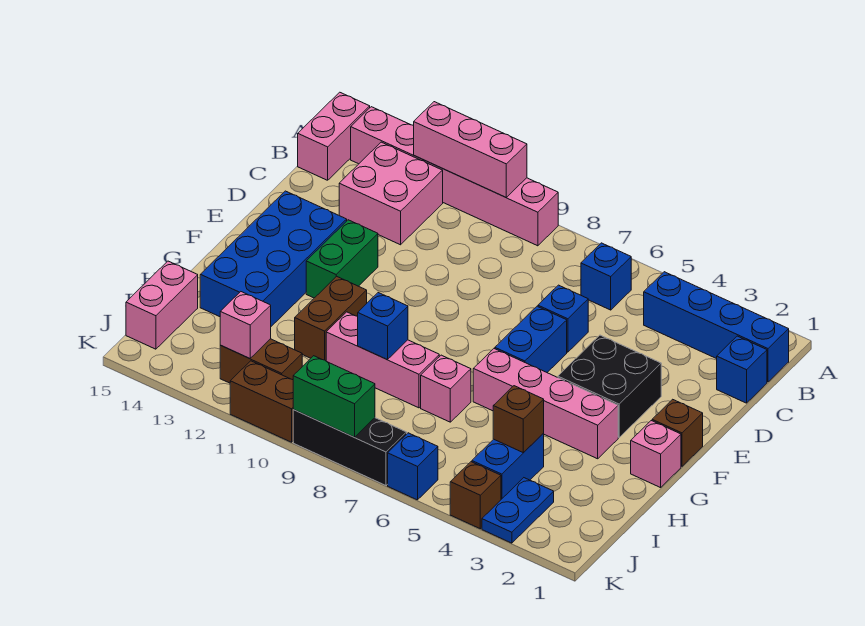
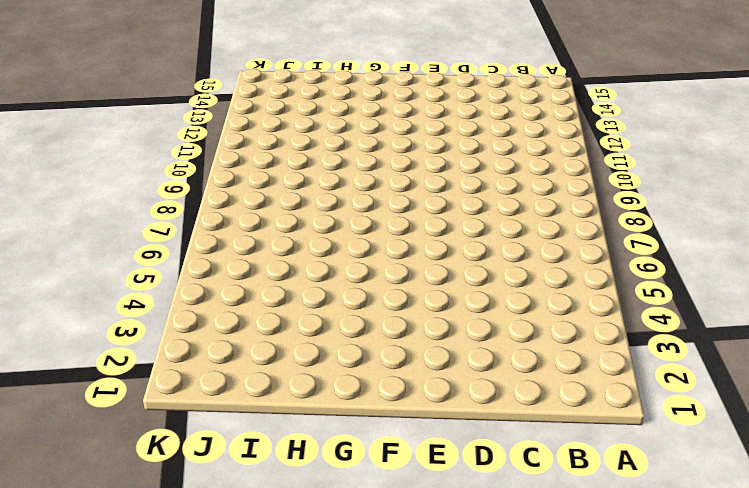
none -> pink brick A9:A14 level 1
none -> pink brick A15:B15 level 1
none -> blue brick B1:B4 level 1
none -> blue brick B6 level 1

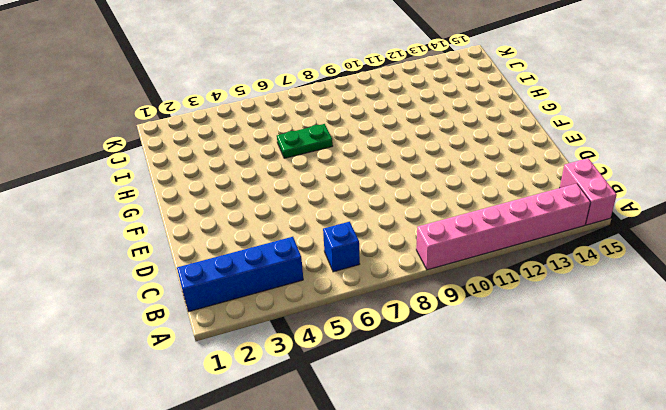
green plate H6:H7 level 1 -> pink brick H7 level 1
none -> pink brick B12:C13 level 1
none -> blue brick C1 level 1
none -> blue brick D6 level 1
none -> black brick E3:F4 level 1

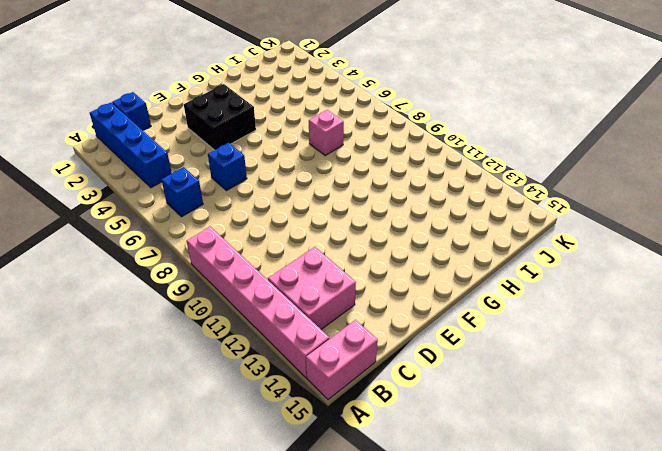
none -> blue brick E6:F6 level 1
none -> green brick E12:F12 level 1
none -> blue brick E13:H14 level 1
none -> brown brick F1 level 1

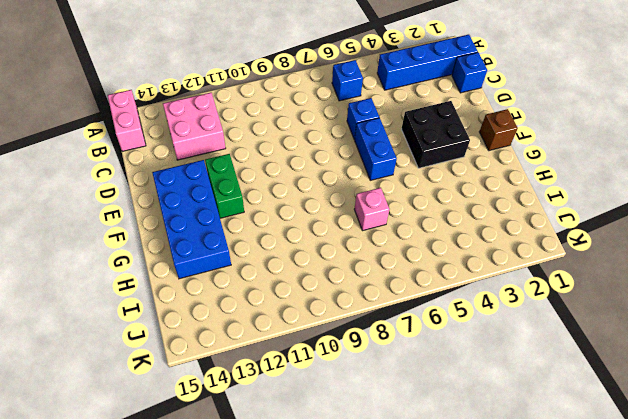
none -> pink brick A9:A14 level 1
none -> pink brick G1 level 1
none -> pink brick G3:G6 level 1
none -> brown brick G11:H11 level 1

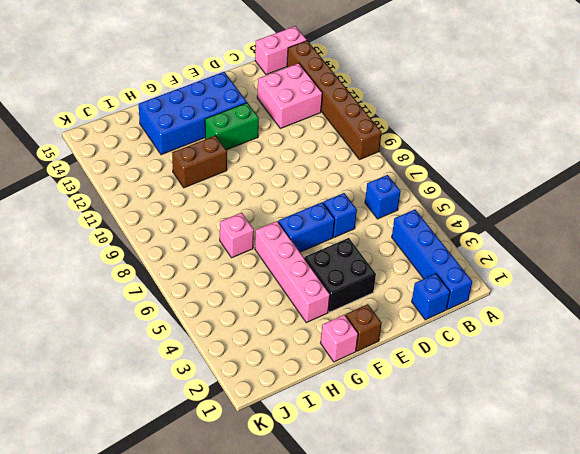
brown brick A9:A14 level 1 -> pink brick A9:A14 level 1
none -> pink brick H8:H10 level 1
none -> blue brick I4:J4 level 1
none -> pink brick I15:J15 level 1
none -> blue plate J3:K3 level 1

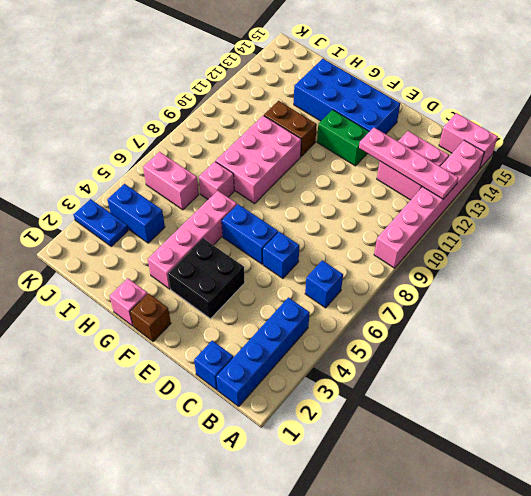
pink plate A12:D12 level 2 -> pink brick A10:A12 level 2
pink brick G8:H10 level 1 -> pink brick H8:H10 level 1
pink brick I6:J6 level 1 -> pink brick I15:J15 level 1
none -> brown brick J11:J12 level 1
none -> brown brick K4 level 1
none -> blue brick K6 level 1
none -> black brick K7:K9 level 1

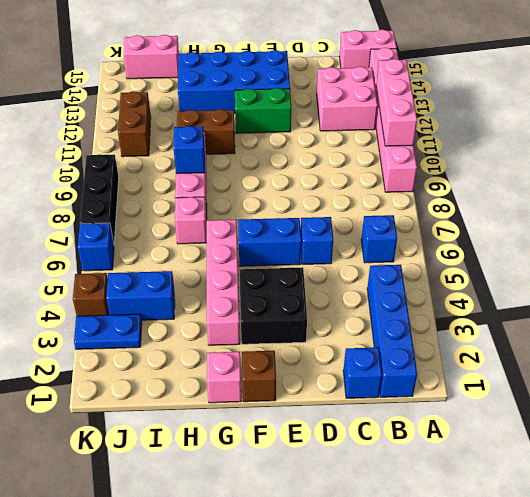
none -> brown brick K10:K11 level 1
none -> brown brick I4 level 2
none -> pink brick J12 level 2
none -> green brick K8:K9 level 2

